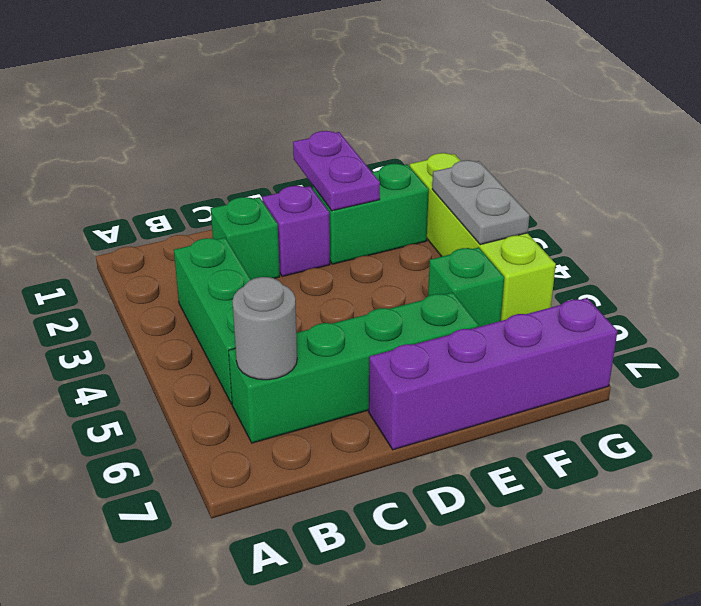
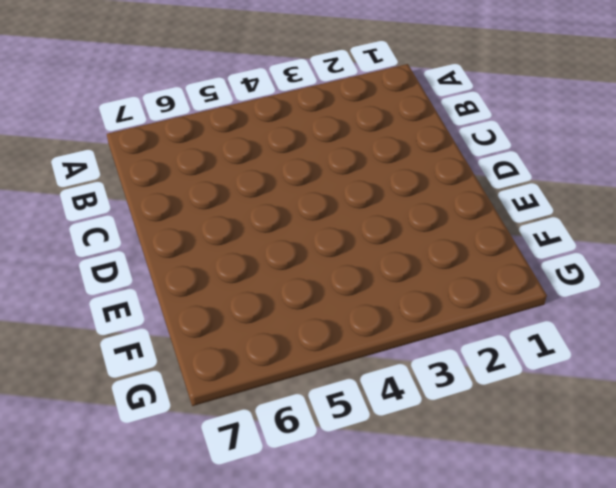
none -> green brick B3:B5 level 1
none -> green brick B6:E6 level 1

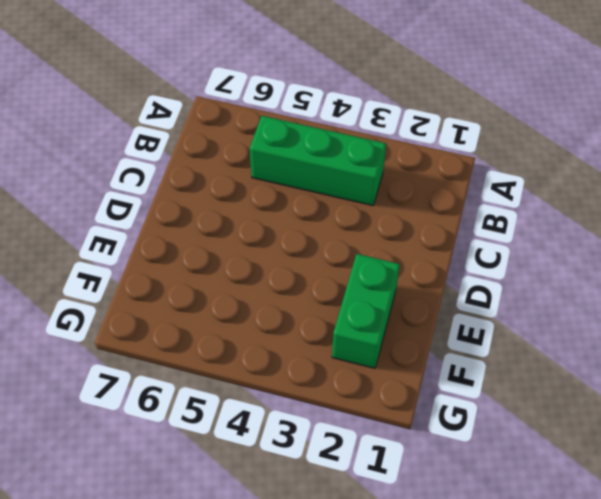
none -> green brick B6:E6 level 1
none -> green brick C2 level 1

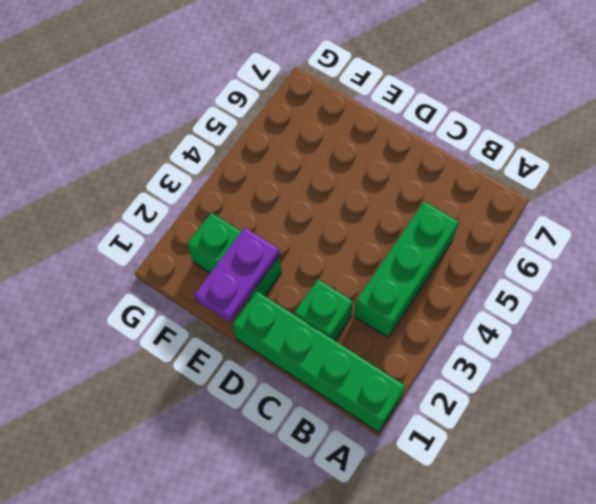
green brick A1:D1 level 1 -> green brick B6:E6 level 1
none -> purple brick D2 level 1
none -> purple brick D7:G7 level 1

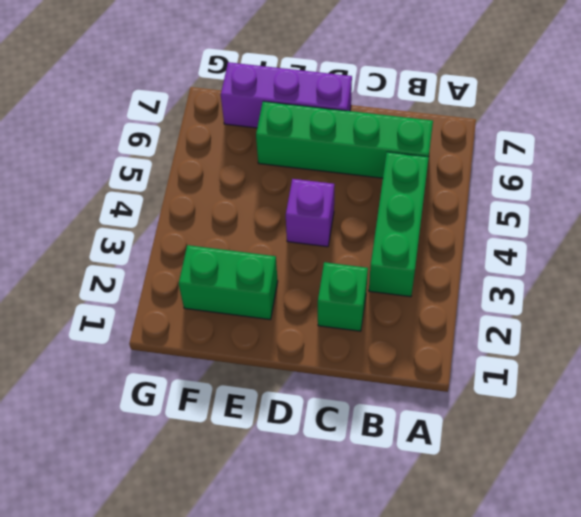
purple brick D4 level 1 -> purple brick D2 level 1
purple brick D7:F7 level 1 -> purple brick D7:G7 level 1
none -> green brick F5 level 1
none -> lime brick G2:G5 level 1

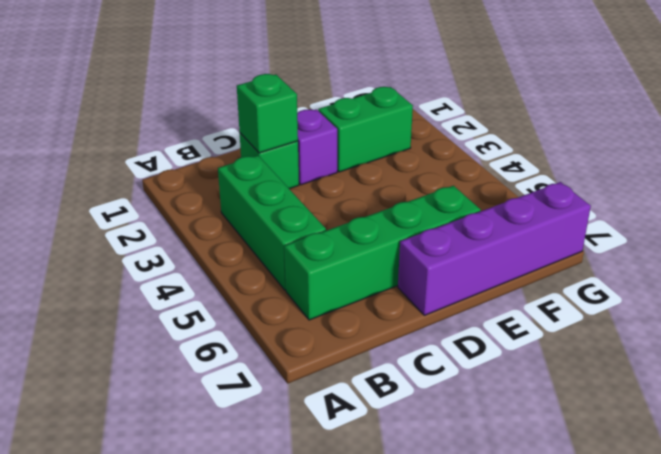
green brick C2 level 2 -> green brick F5 level 1
none -> lime brick G2:G5 level 1
none -> grey round brick B6 level 2

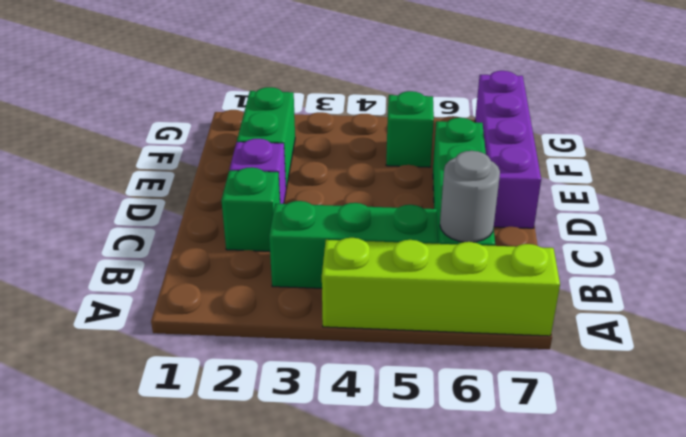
lime brick A4:A7 level 1 -> lime brick G2:G5 level 1
none -> purple plate E1:E2 level 2
none -> grey plate G3:G4 level 2

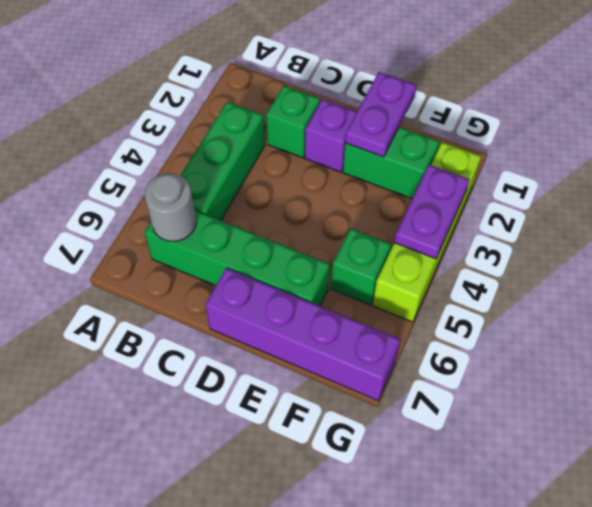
purple plate G3:G4 level 2 -> grey plate G3:G4 level 2

